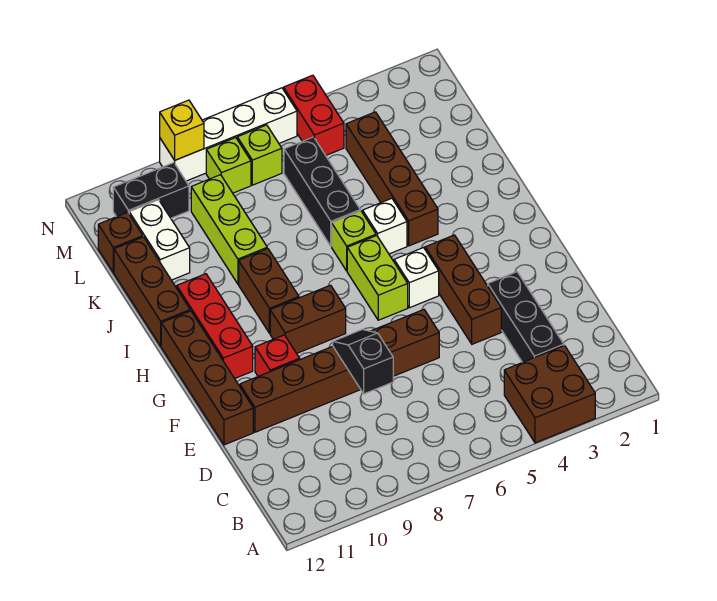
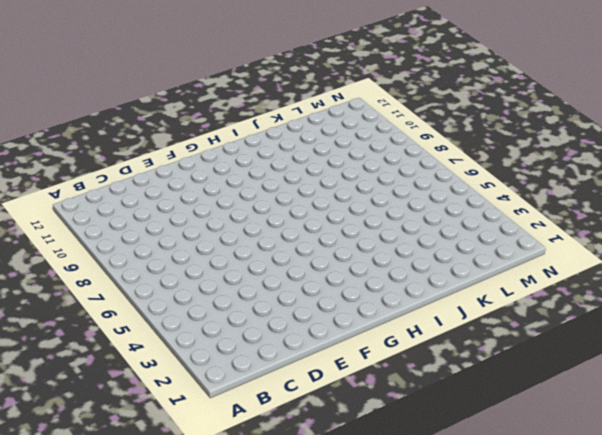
none -> brown brick A3:B4 level 1
none -> black brick C3:E3 level 1
none -> brown brick E4:G4 level 1

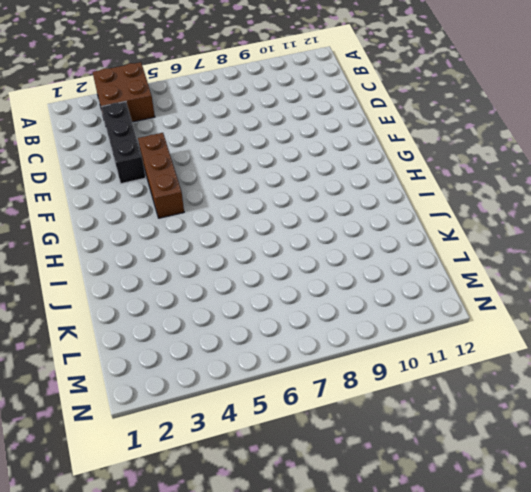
none -> brown brick E6:E11 level 1
none -> brown brick E12:H12 level 1
none -> red brick F10 level 1

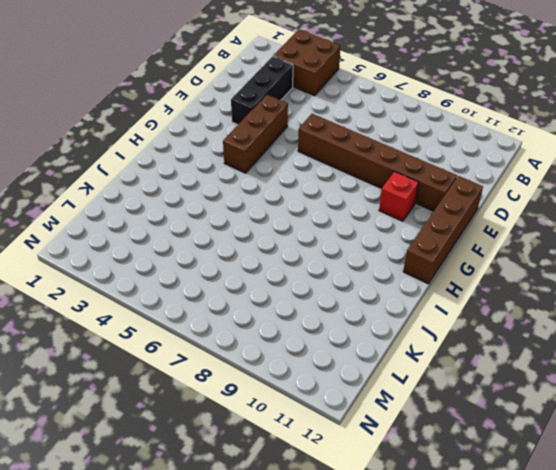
none -> white brick G5 level 1
none -> lime brick G6:H6 level 1
none -> brown brick G8:G9 level 1

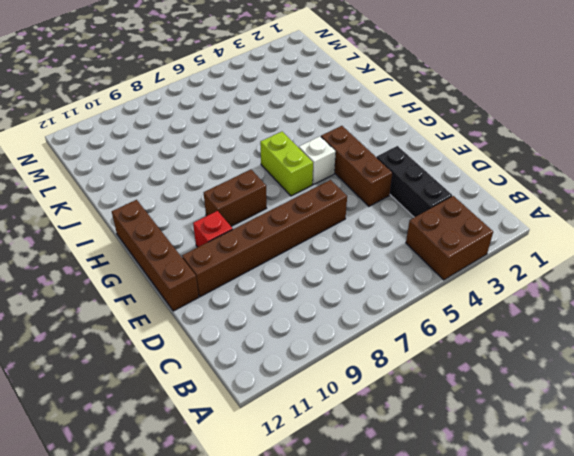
none -> red brick G11:I11 level 1
none -> brown brick H9:I9 level 1
none -> brown brick I4:L4 level 1

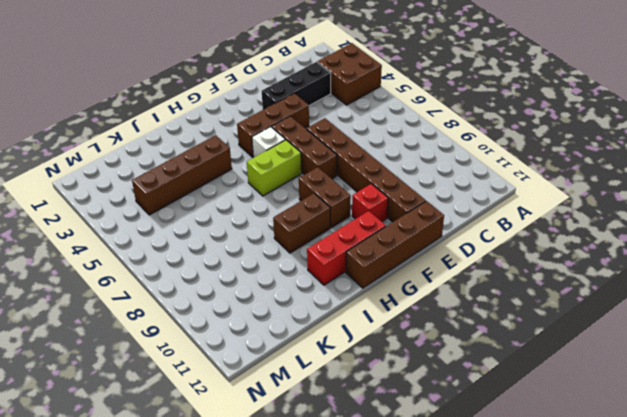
brown brick F5:F7 level 1 -> brown brick I12:K12 level 1
none -> white brick I5 level 1
none -> lime brick I6 level 1
none -> black brick J6:L6 level 1

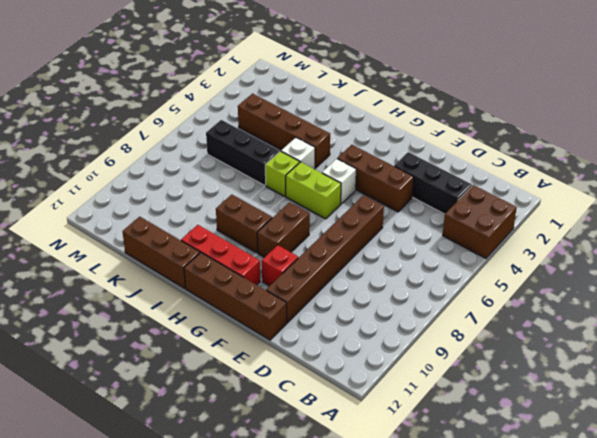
none -> lime brick J9:L9 level 1
none -> white brick K11:L11 level 1
none -> brown brick L12 level 1

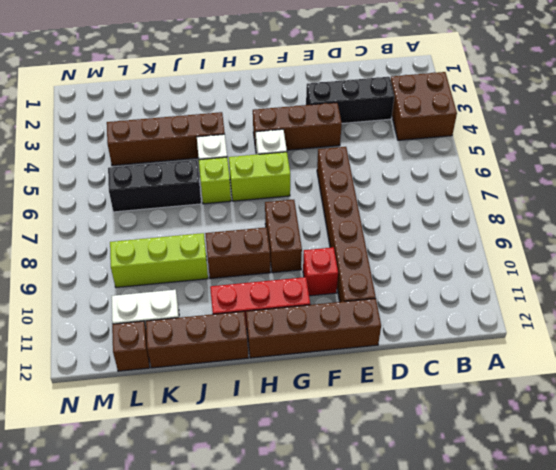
none -> red brick M5:N5 level 1
none -> lime brick M7 level 1
none -> lime brick M8 level 1

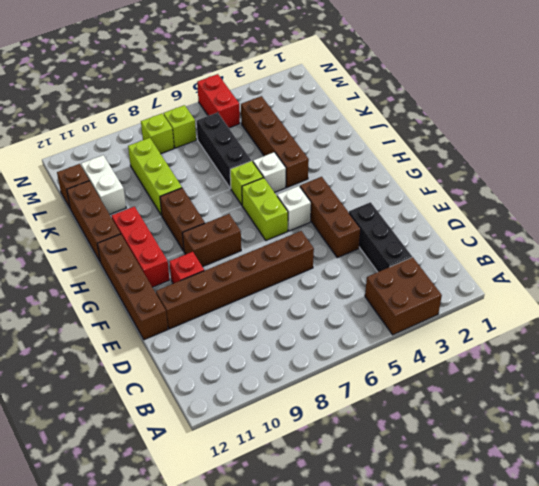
none -> black brick M10:M11 level 1
none -> white brick N6:N9 level 1
none -> black slope D8:E8 level 2 top D

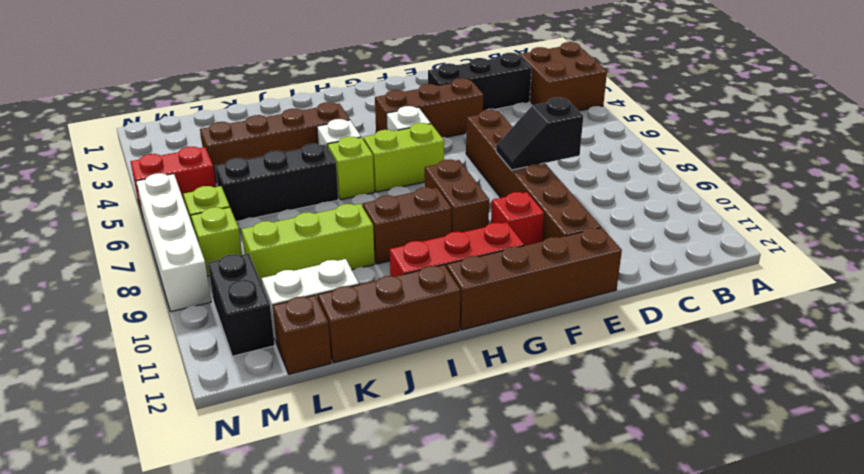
none -> yellow brick N9 level 2

